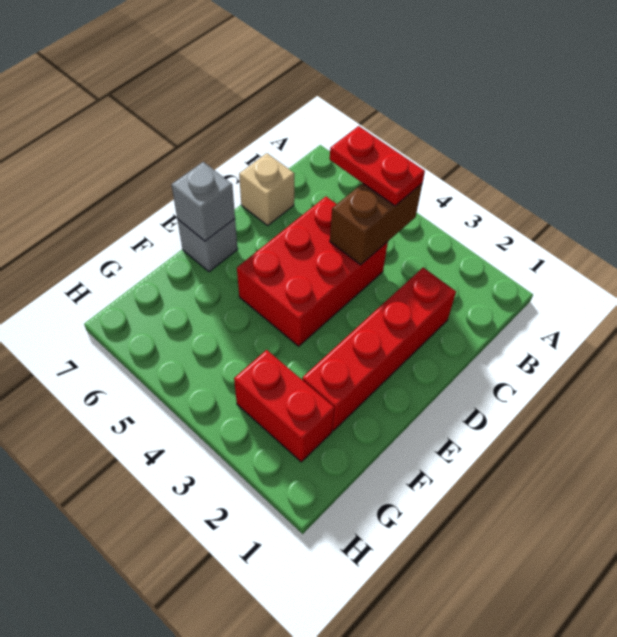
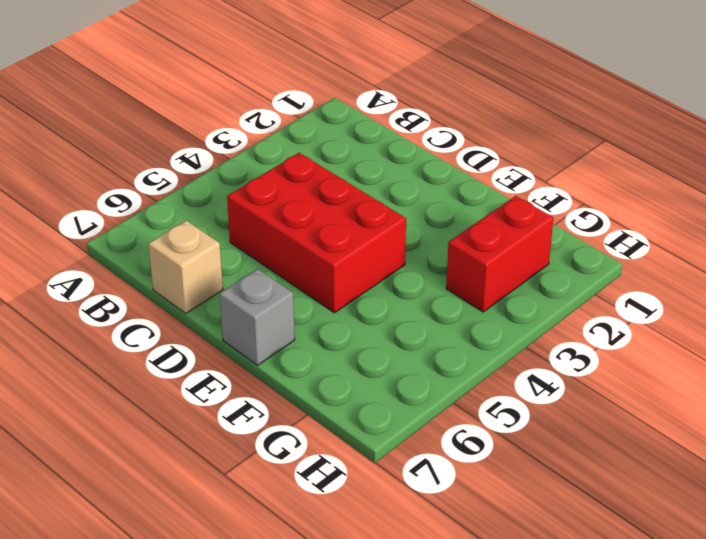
none -> red brick C2:F2 level 1
none -> brown brick B4:C4 level 2

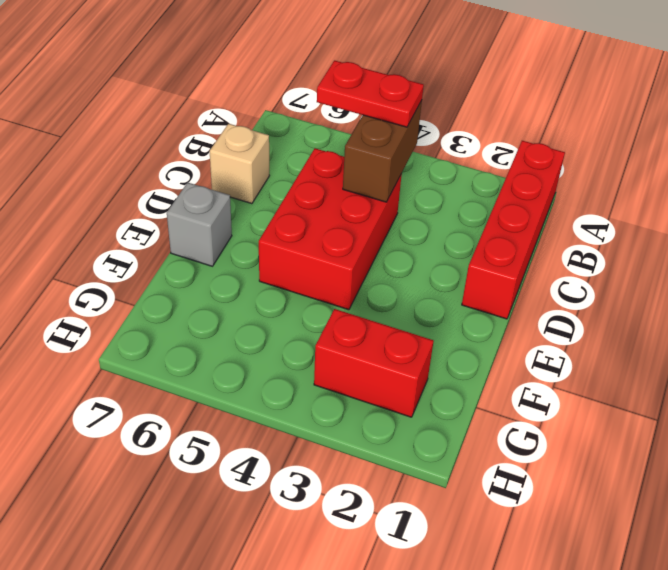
red brick A1:D1 level 1 -> red brick C2:F2 level 1
none -> grey brick E7 level 2

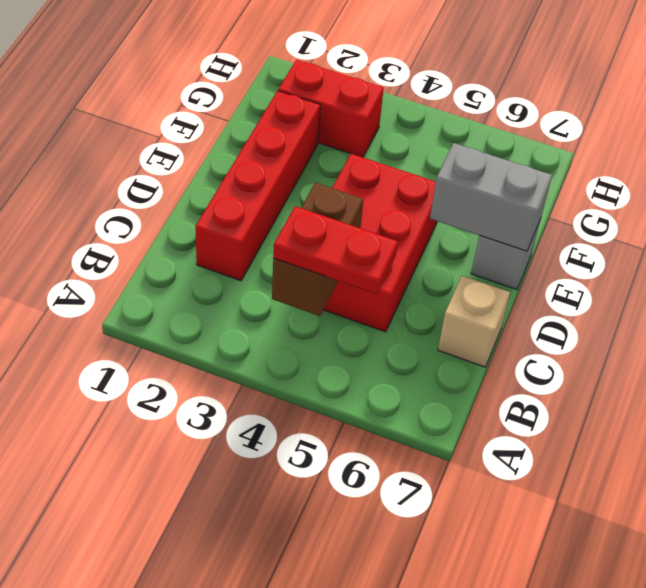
grey brick E6:E7 level 2 -> grey brick E7 level 2

